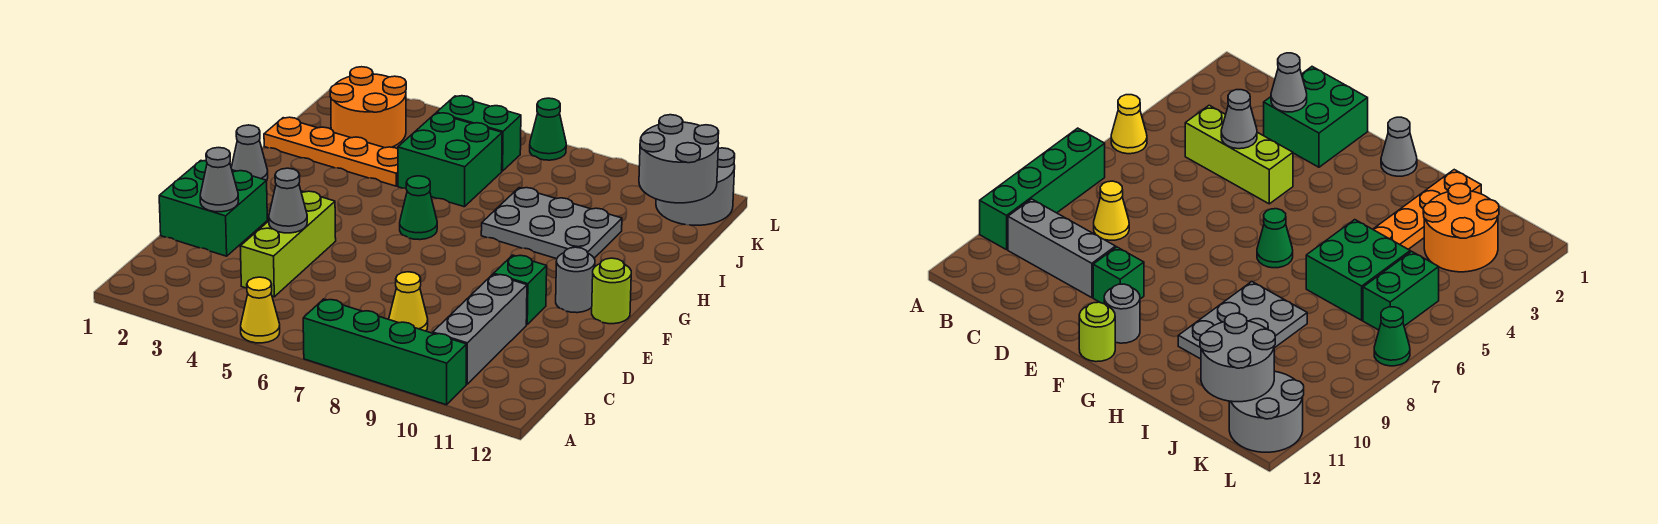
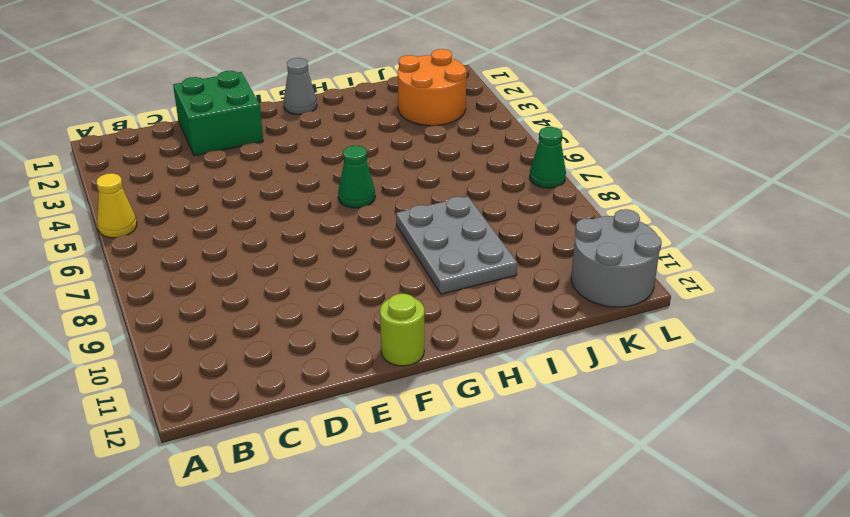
none -> green brick A7:A10 level 1
none -> grey brick B10:D10 level 1
none -> lime brick C4:E4 level 1

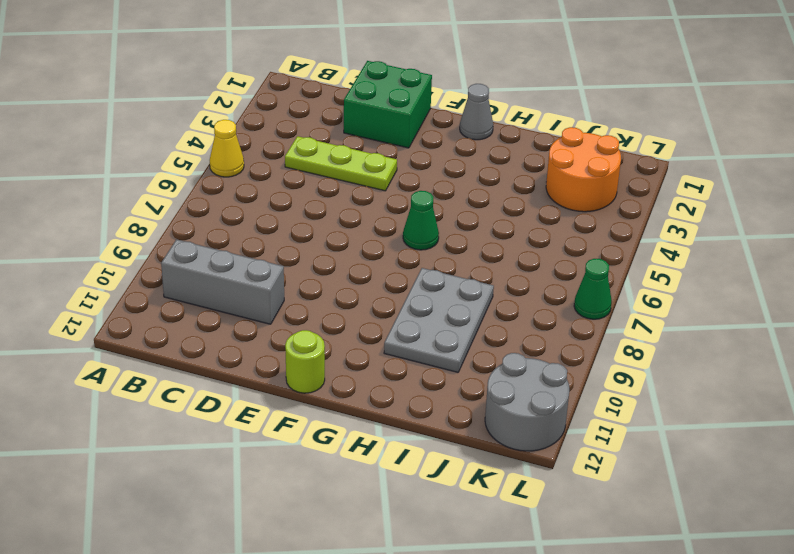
lime plate C4:E4 level 1 -> lime brick C4:E4 level 1
none -> green brick A7:A10 level 1
none -> yellow cone C8 level 1
none -> green brick E10 level 1

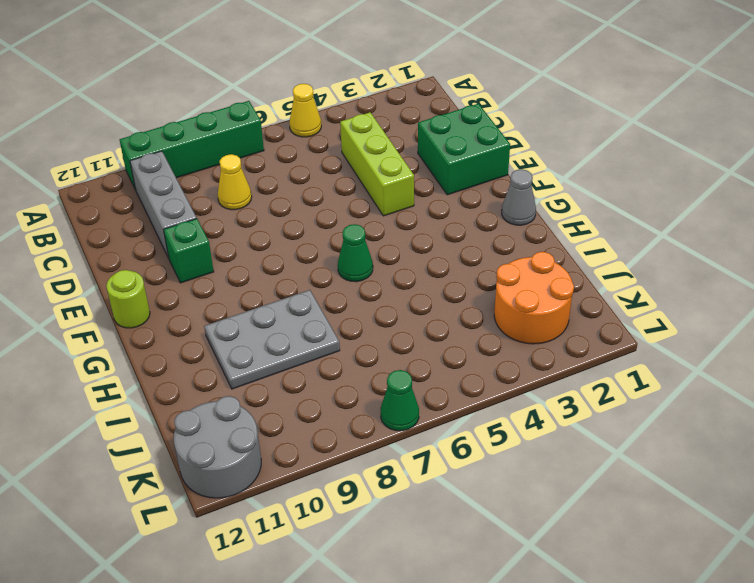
none -> grey round brick F11 level 1
none -> orange plate I1:I4 level 1
none -> green brick I5:J6 level 1

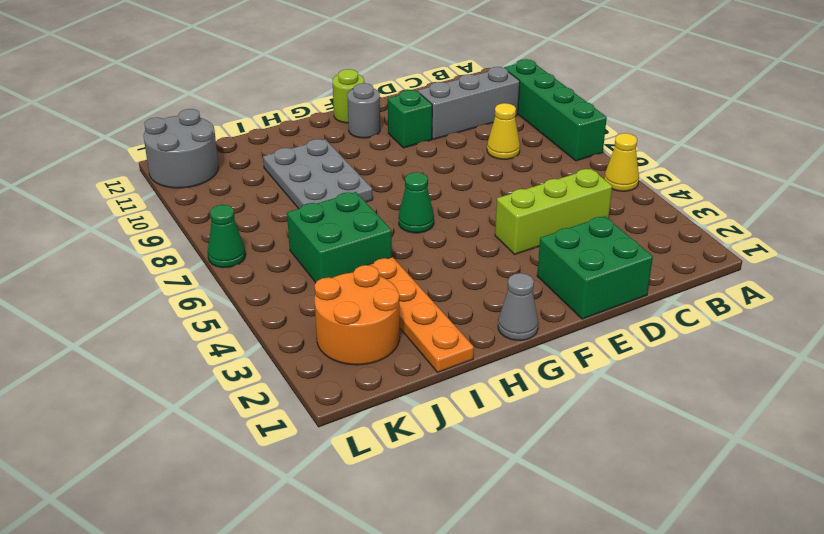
none -> green brick K5:K6 level 1
none -> grey cone D2 level 2
none -> grey cone D4 level 2

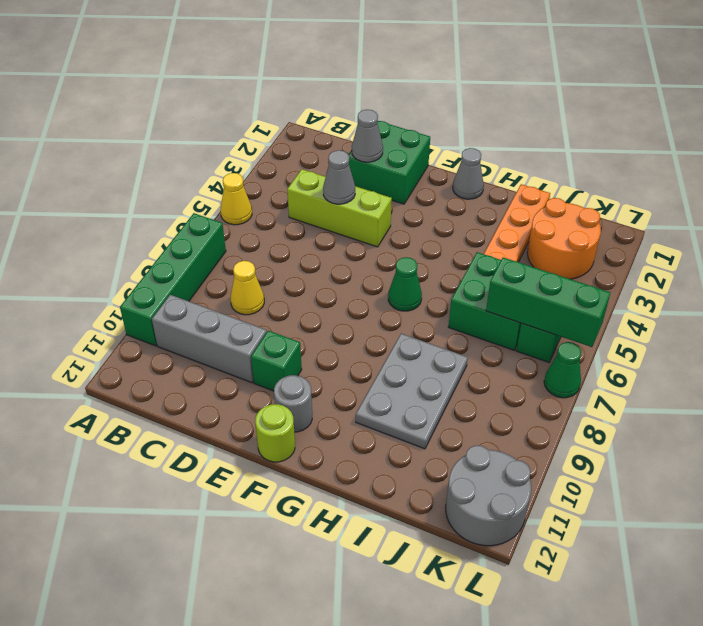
green brick J6:L6 level 2 -> none
none -> grey round brick J11:K12 level 2

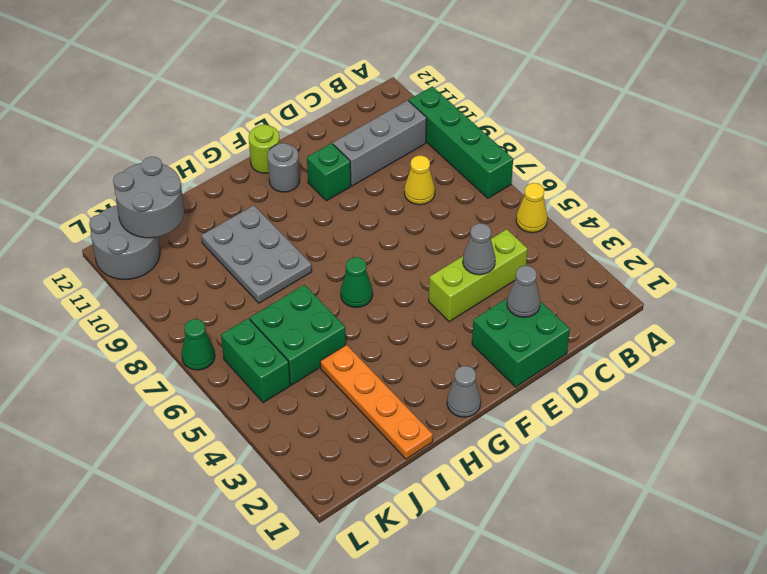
none -> orange round brick J2:K3 level 1

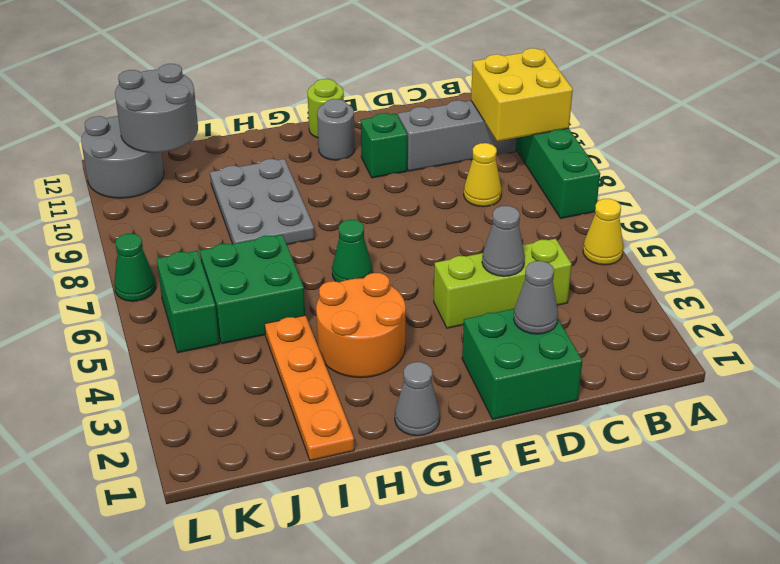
yellow brick A9:B10 level 2 -> none
orange round brick G3:H4 level 1 -> orange round brick J2:K3 level 1

